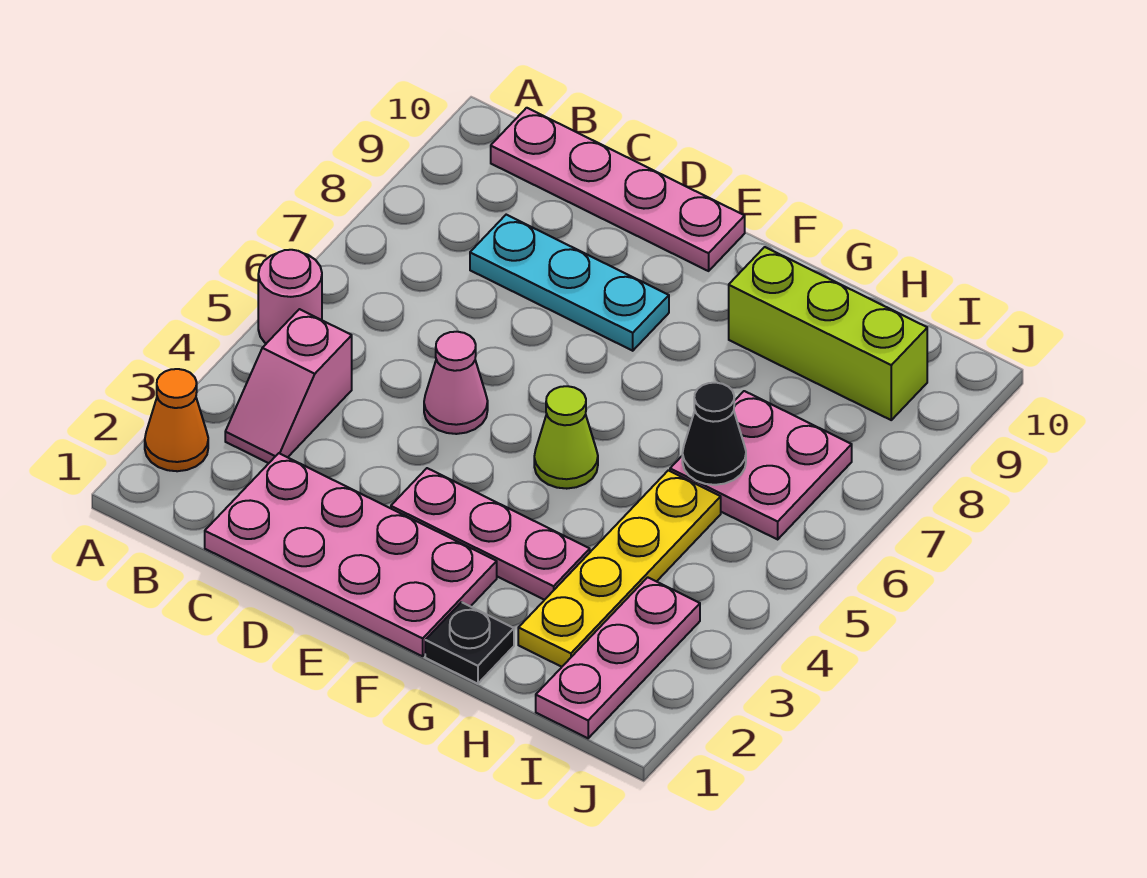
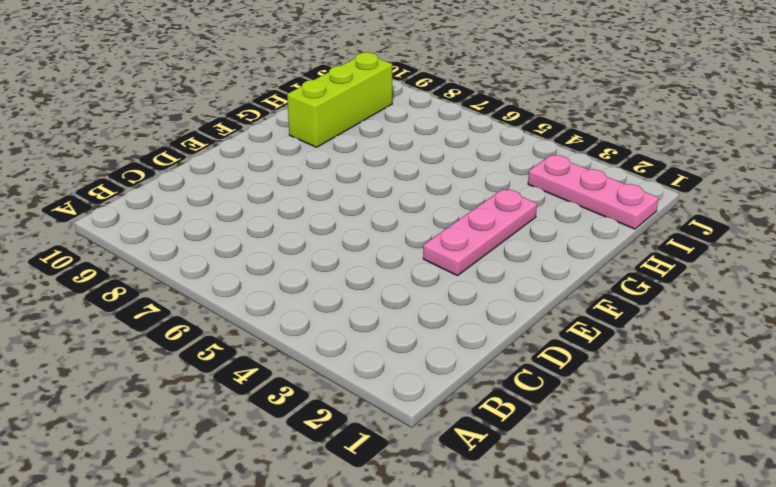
none -> orange cone A2 level 1
none -> pink round brick A5 level 1
none -> pink slope B3:B4 level 1 top 4

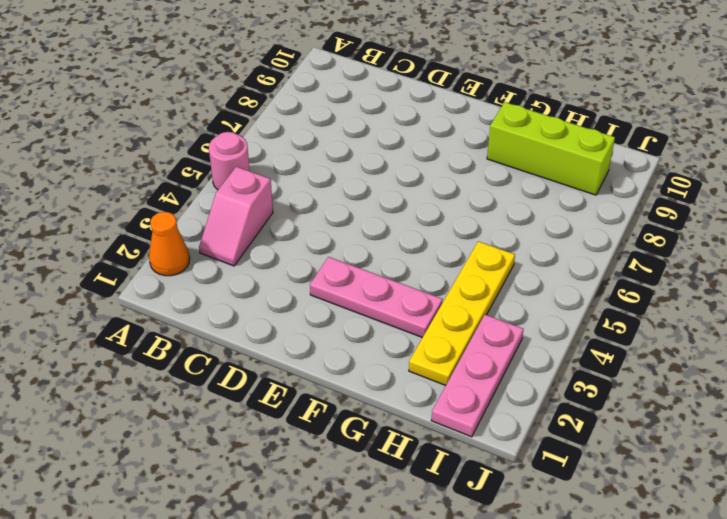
none -> pink plate B10:E10 level 1
none -> pink plate C1:F2 level 1
none -> cyan plate C8:E8 level 1

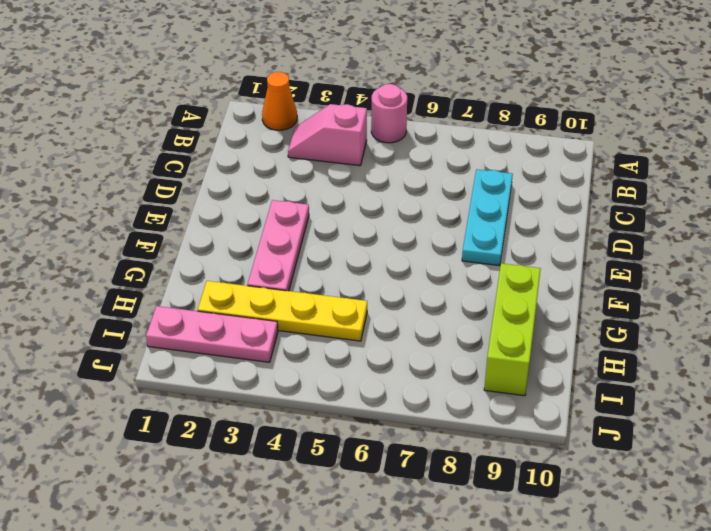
none -> pink plate B10:E10 level 1
none -> pink plate C1:F2 level 1
none -> pink cone D5 level 1

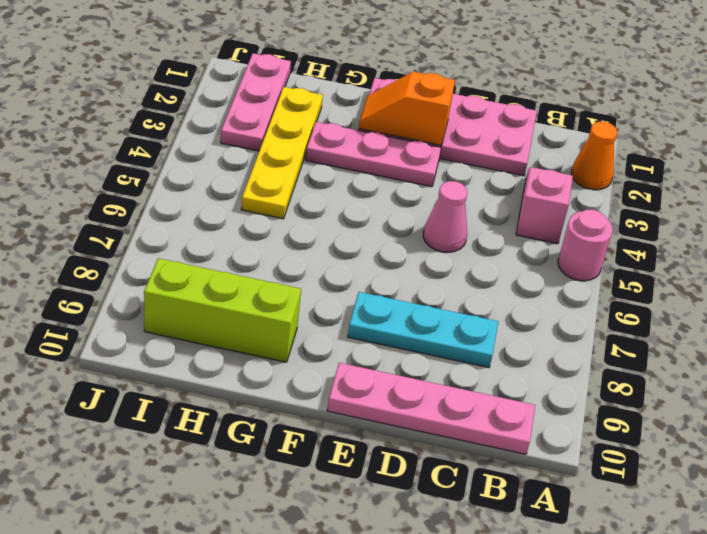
orange slope E2:F2 level 2 top E -> none
none -> lime cone F5 level 1
none -> black plate G1 level 1
none -> pink plate H6:I7 level 1

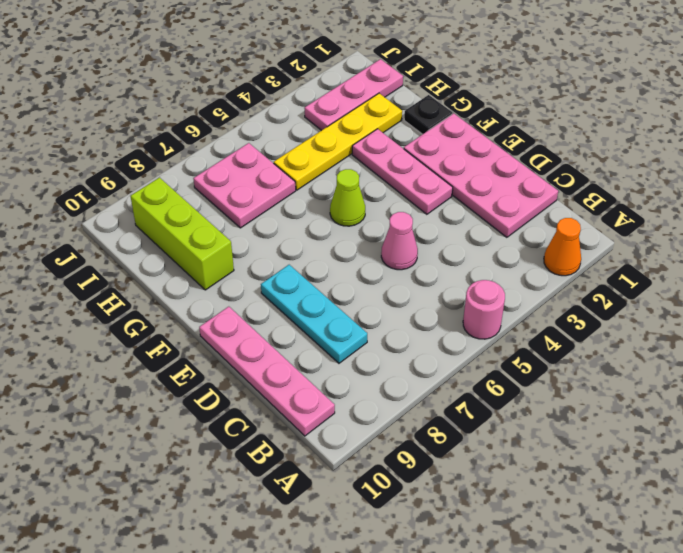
none -> pink slope B3:B4 level 1 top 4
none -> black cone H6 level 2

